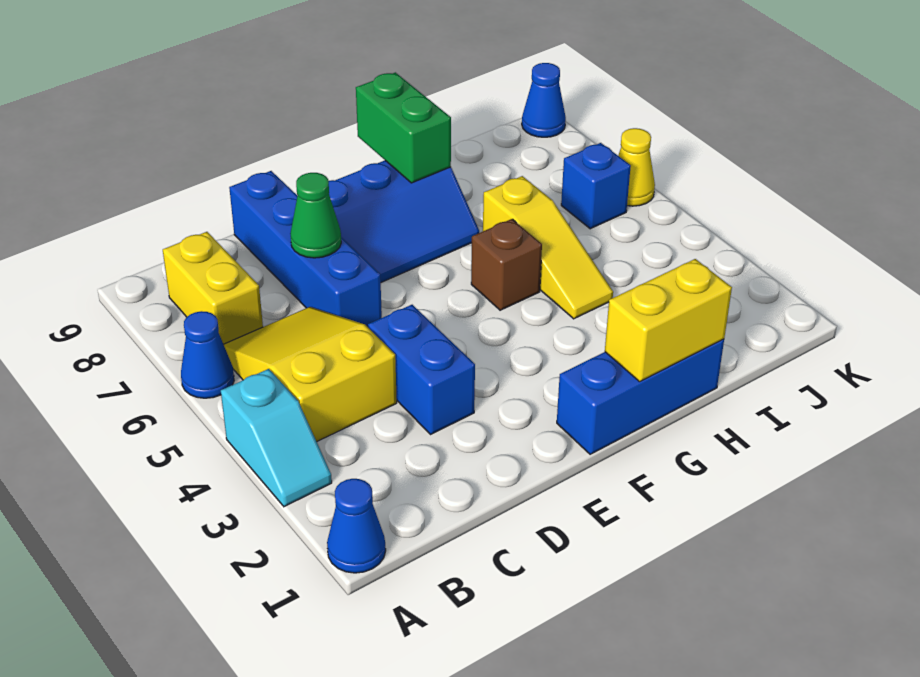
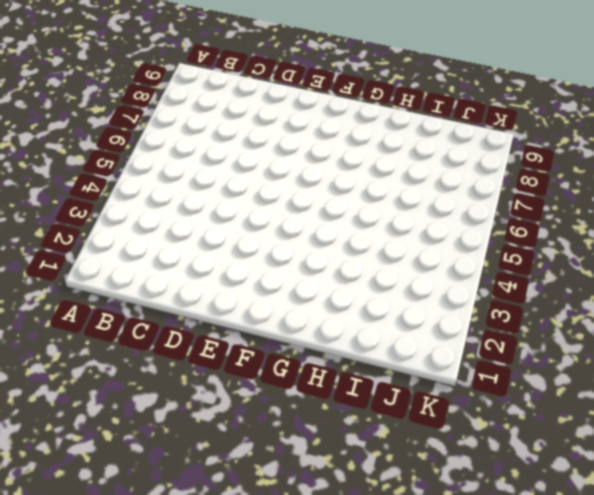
none -> blue cone A1 level 1
none -> cyan slope A3:A4 level 1 top 4
none -> blue cone A6 level 1

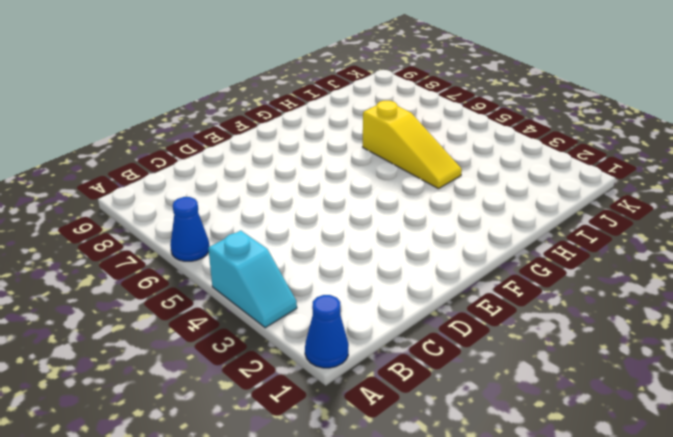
none -> yellow slope B4:C6 level 1 top 4
none -> yellow brick B7:B8 level 1
none -> blue brick D3:D4 level 1

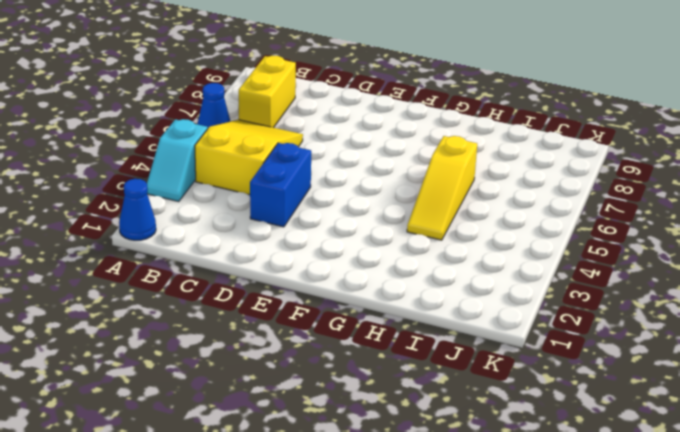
none -> blue brick D6:D9 level 1
none -> blue slope E7:G8 level 1 top 8
none -> blue brick F1:H1 level 1

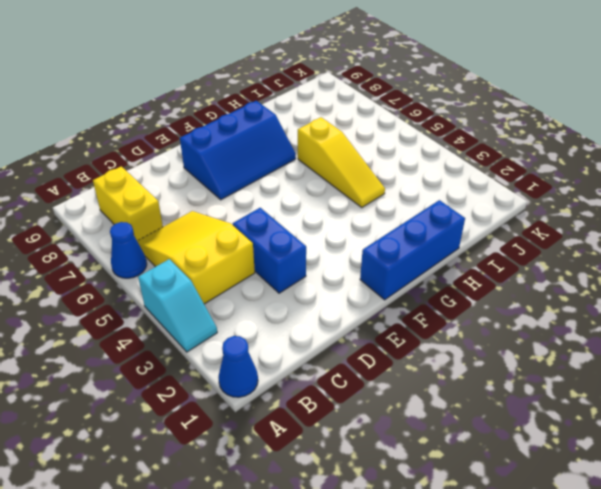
none -> blue brick D6:D9 level 1
none -> brown brick G5 level 1
none -> blue brick J6 level 1

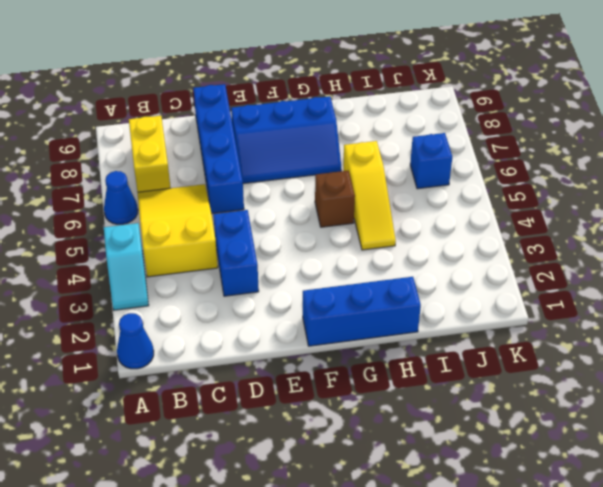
none -> yellow cone K6 level 1
none -> blue cone K9 level 1
none -> green cone D7 level 2

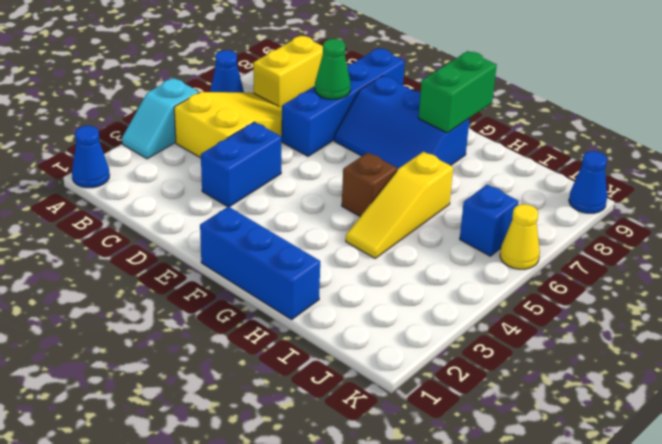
none -> yellow brick G1:H1 level 2

